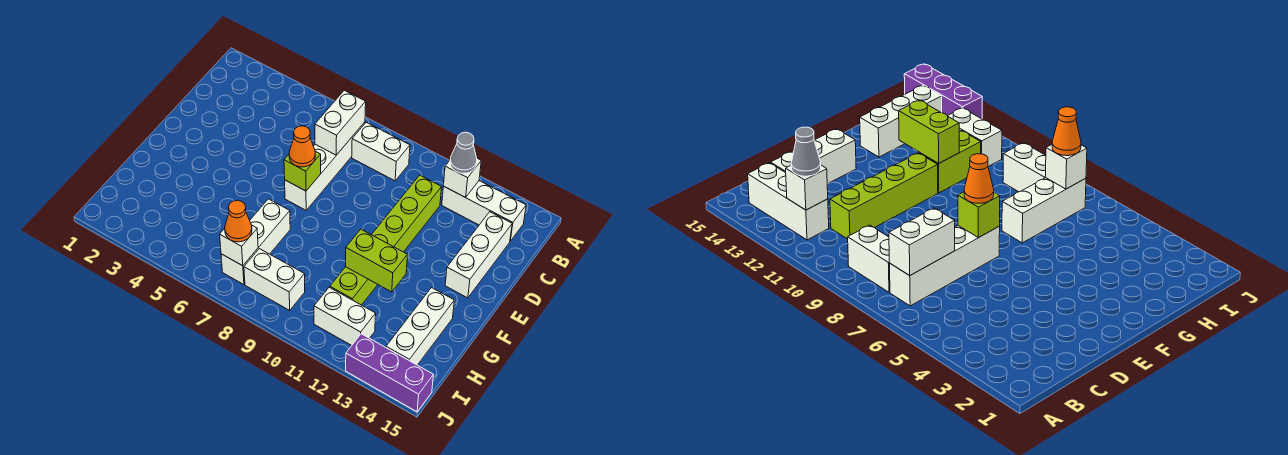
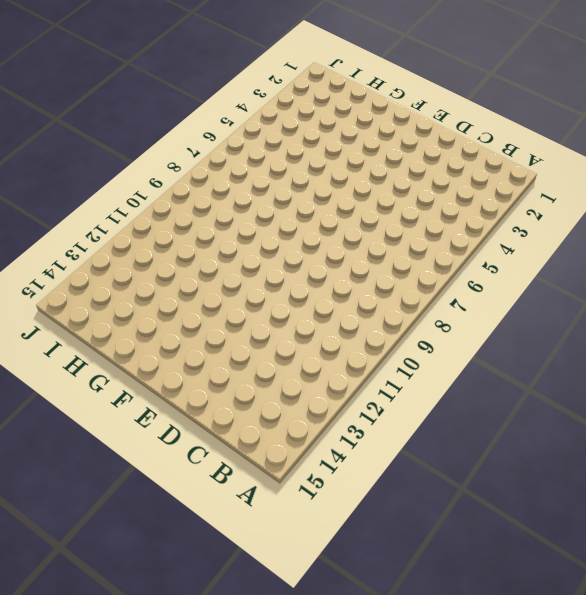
none -> white brick B7:E7 level 1
none -> white brick B8:B9 level 1
none -> white brick B12:B14 level 1

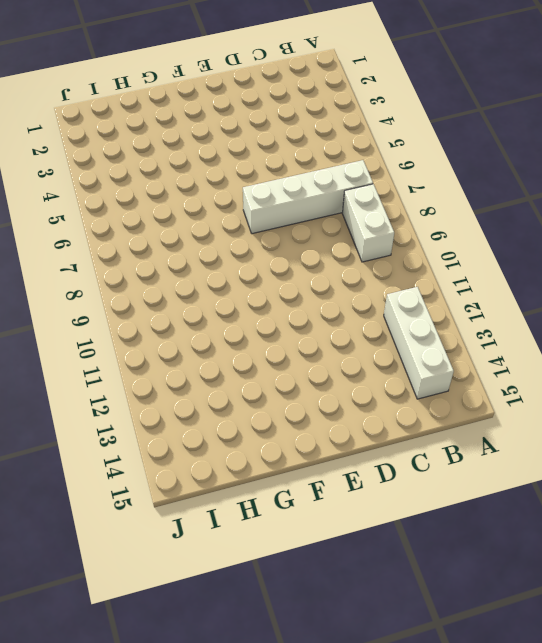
none -> lime brick C11:F11 level 1
none -> white brick C14:E14 level 1
none -> white brick G7:I7 level 1

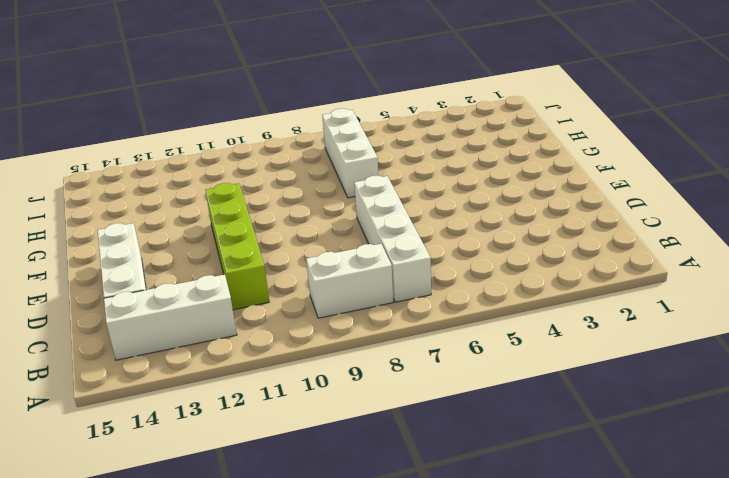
none -> lime brick G11:H11 level 1
none -> white brick G14:I14 level 1
none -> white brick I8:I9 level 1

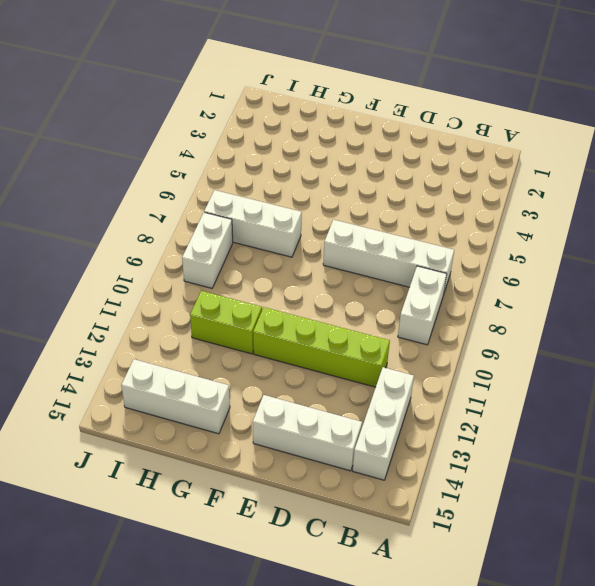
none -> white brick I11:I12 level 1
none -> purple brick J13:J15 level 1
none -> white brick B7:C7 level 2

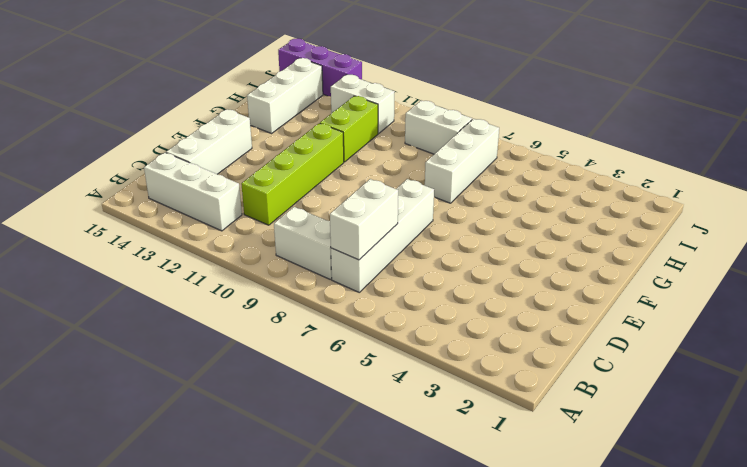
none -> white brick B12 level 2
none -> lime brick E7 level 2
none -> lime brick G11:G12 level 2

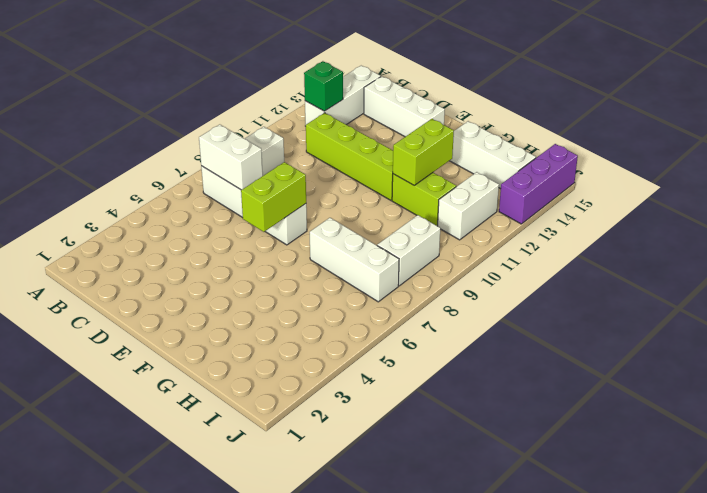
green brick B12 level 2 -> white brick B12 level 2
lime brick E6:E7 level 2 -> lime brick E7 level 2
none -> white brick I7 level 2
none -> grey cone B12 level 3
none -> orange cone E7 level 3

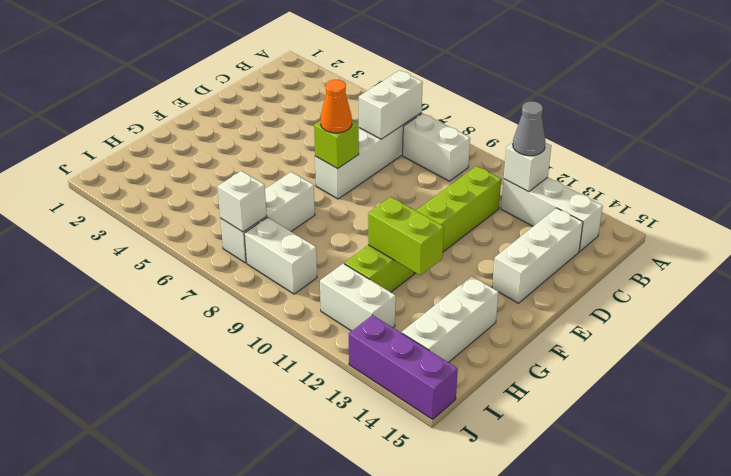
none -> orange cone I7 level 3

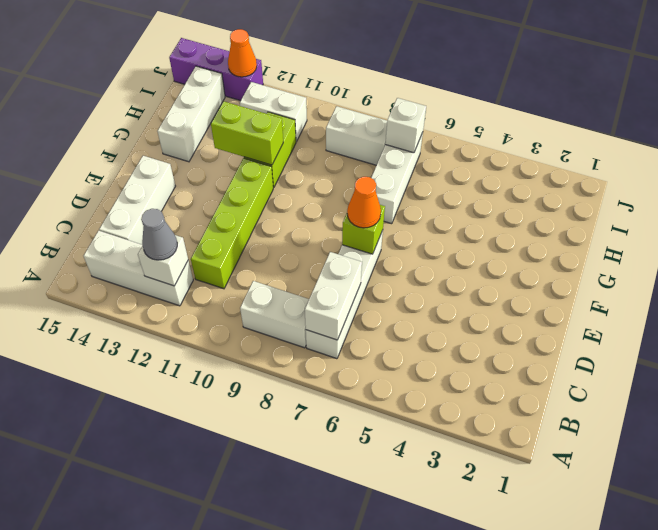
orange cone J13 level 2 -> orange cone I7 level 3

